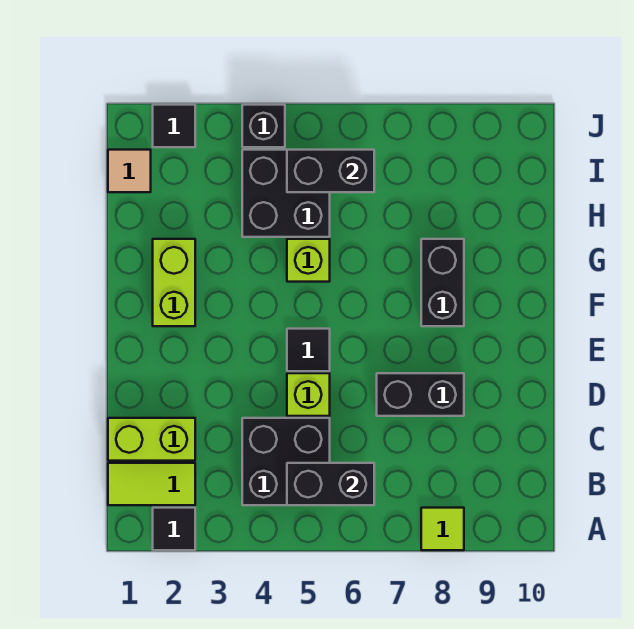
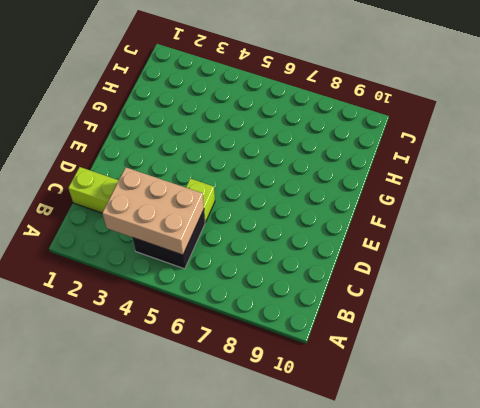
tan brick B3:C5 level 2 -> black brick B5:B6 level 2
none -> black tile A2 level 1
none -> lime tile A8 level 1
none -> lime tile B1:B2 level 1

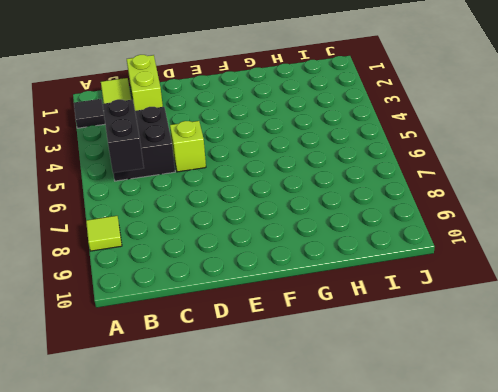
none -> black brick D7:D8 level 1
none -> black tile E5 level 1
none -> lime brick F2:G2 level 1

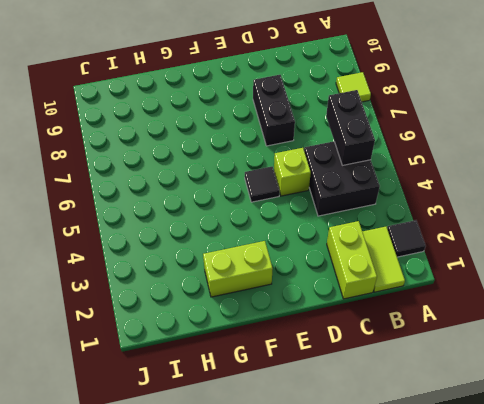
none -> black brick F8:G8 level 1
none -> lime brick G5 level 1
none -> black brick H4:I5 level 1

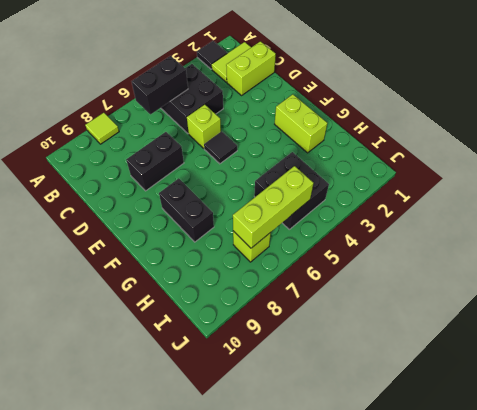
lime brick I5:I7 level 2 -> black brick I5:I6 level 2
lime brick I7 level 1 -> lime brick G5 level 1
none -> tan tile I1 level 1
none -> black tile J2 level 1
none -> black brick J4 level 1

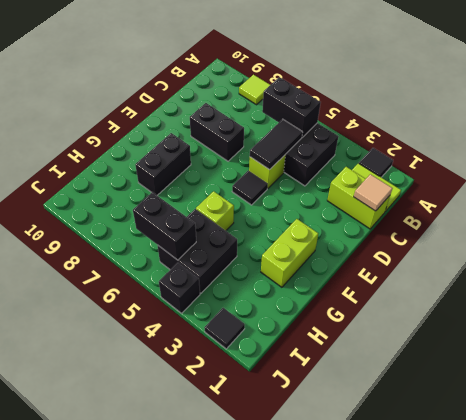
tan tile C1 level 2 -> tan tile I1 level 1
black tile C5:D5 level 2 -> none

